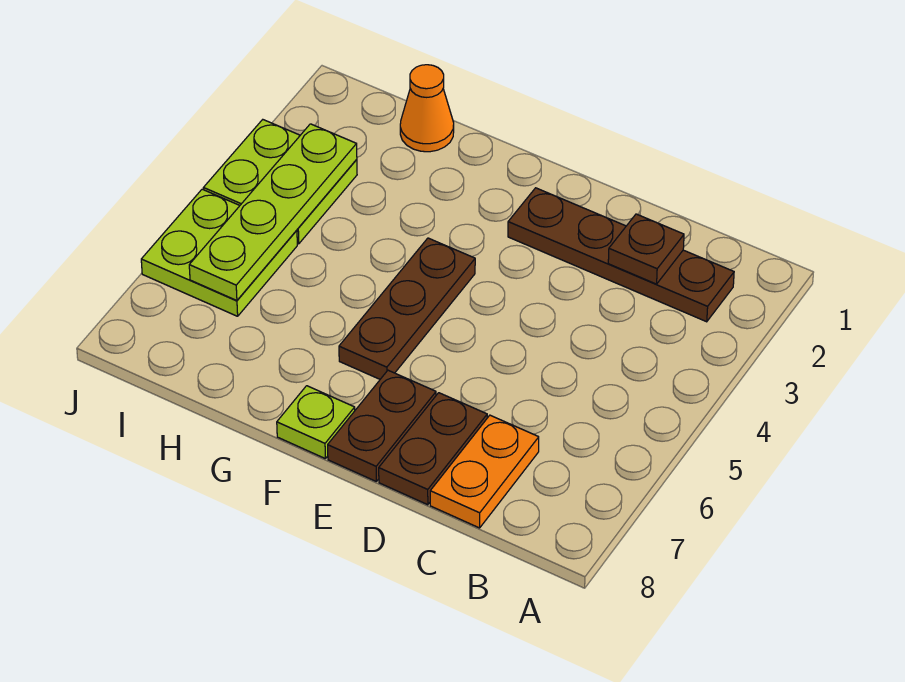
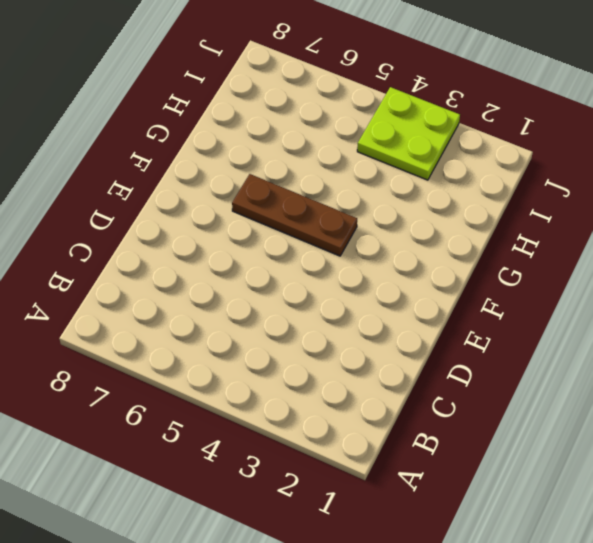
none -> brown plate B2:E2 level 1
none -> orange plate C7:C8 level 1

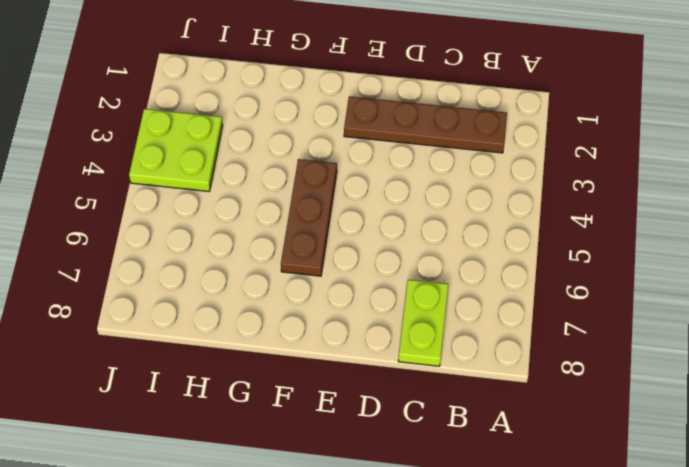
lime plate C7:C8 level 1 -> orange plate C7:C8 level 1
none -> brown plate D7:D8 level 1
none -> brown plate E7:E8 level 1

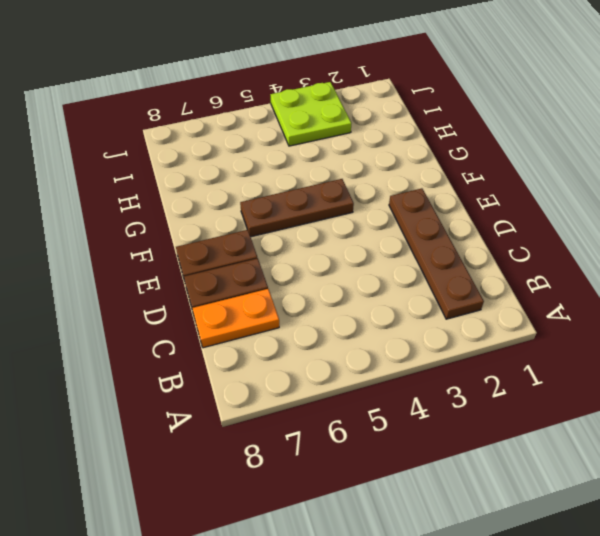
none -> lime plate F8 level 1
none -> orange cone H1 level 1

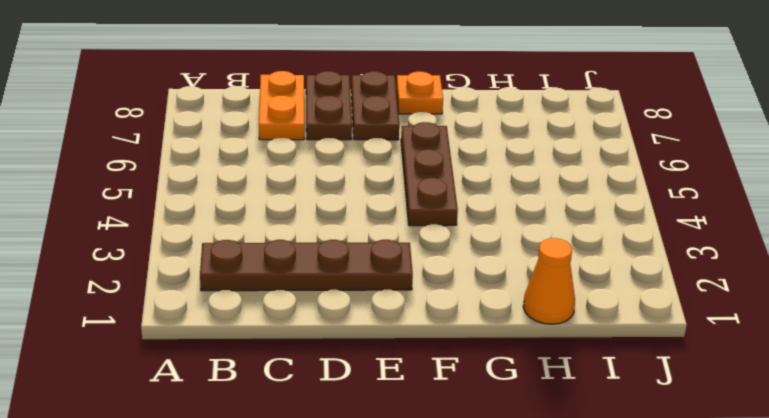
orange plate F8 level 1 -> lime plate F8 level 1
none -> lime plate I3:J4 level 1
none -> lime plate I5:J6 level 1

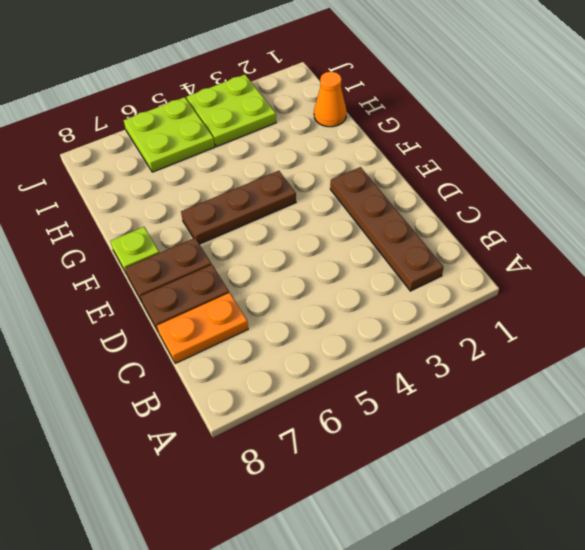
none -> brown plate C2 level 2
none -> lime plate I3:I6 level 2

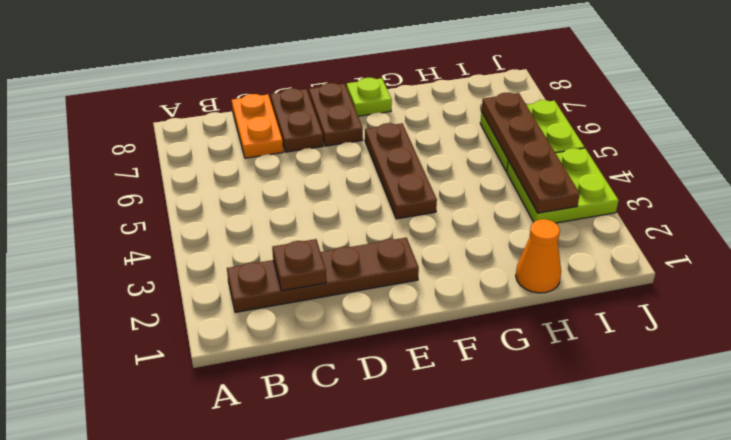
brown plate I3:I6 level 2 -> lime plate I3:I6 level 2

